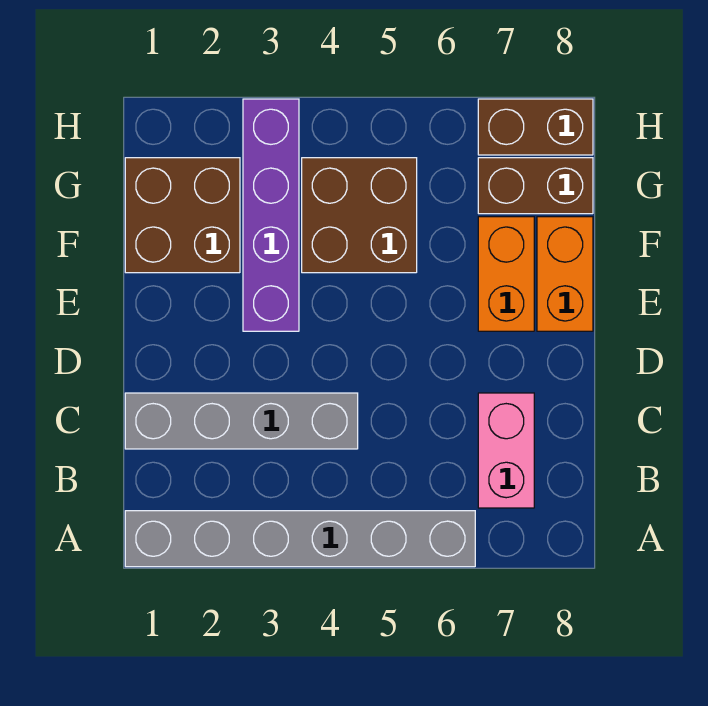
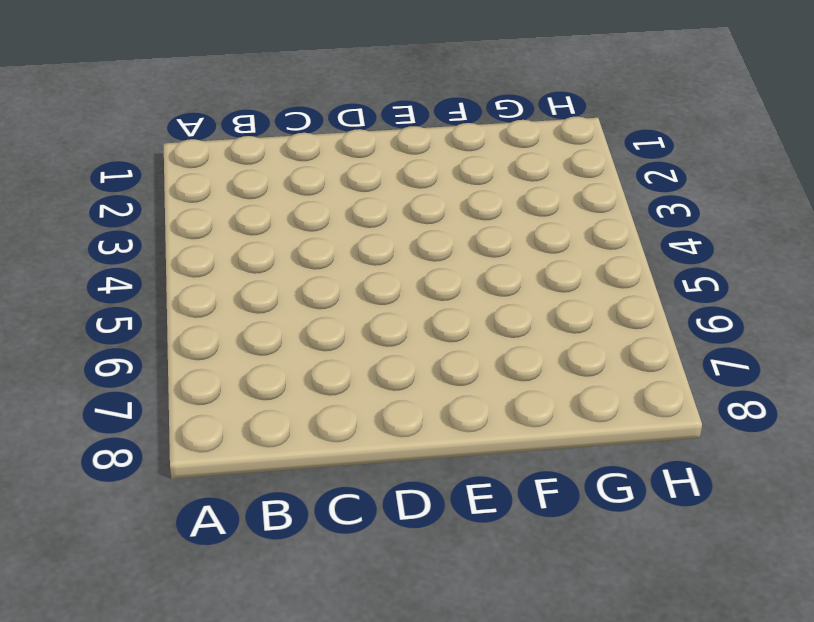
none -> grey brick A1:A6 level 1
none -> pink brick B7:C7 level 1

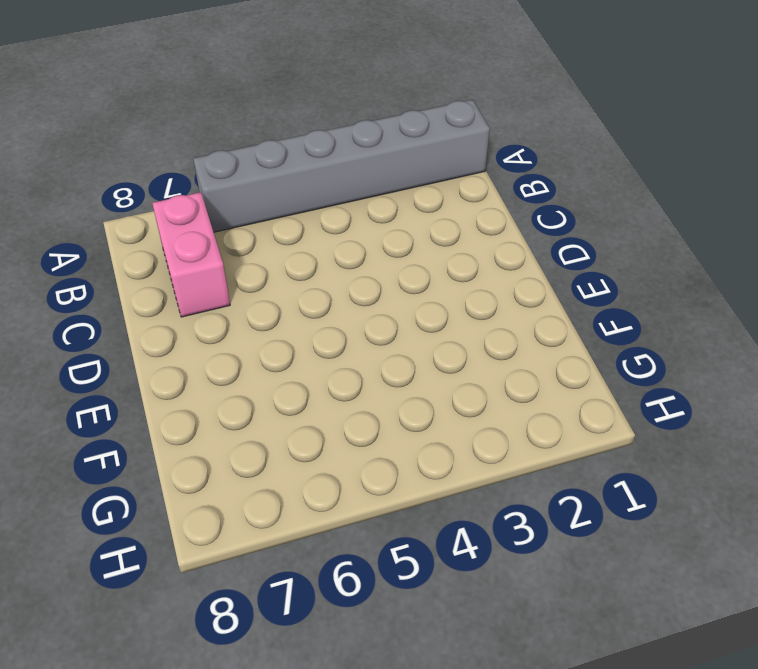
none -> grey brick C1:C4 level 1
none -> purple brick E3:H3 level 1

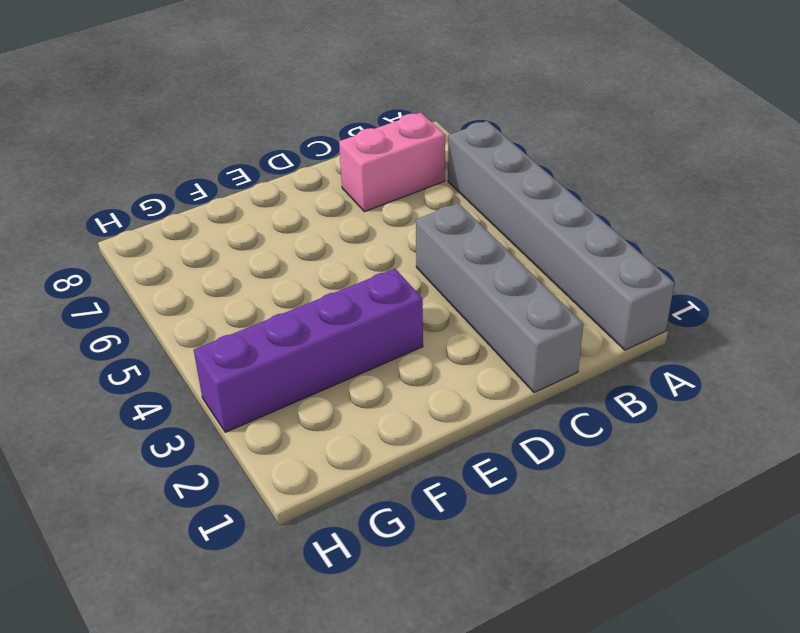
none -> orange brick E7:F7 level 1
none -> orange brick E8:F8 level 1

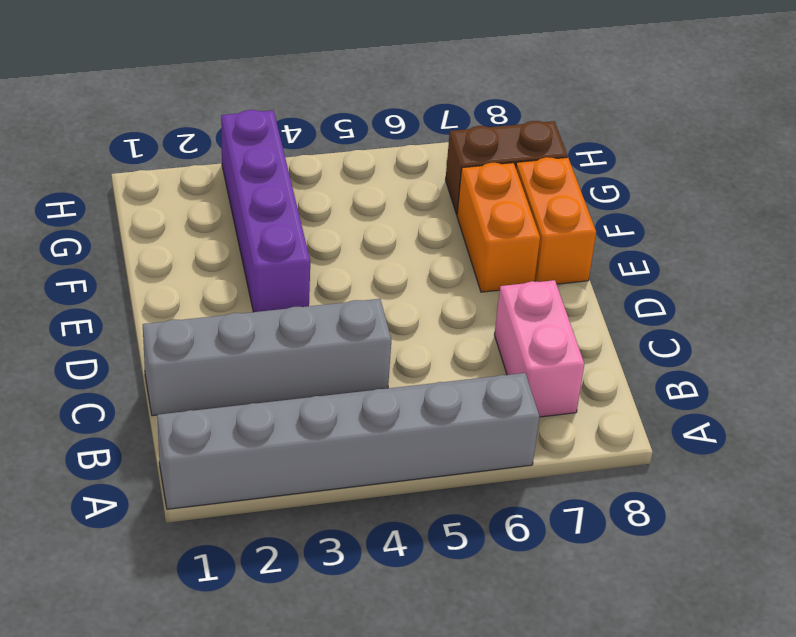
none -> brown brick F1:G2 level 1
none -> brown brick F4:G5 level 1

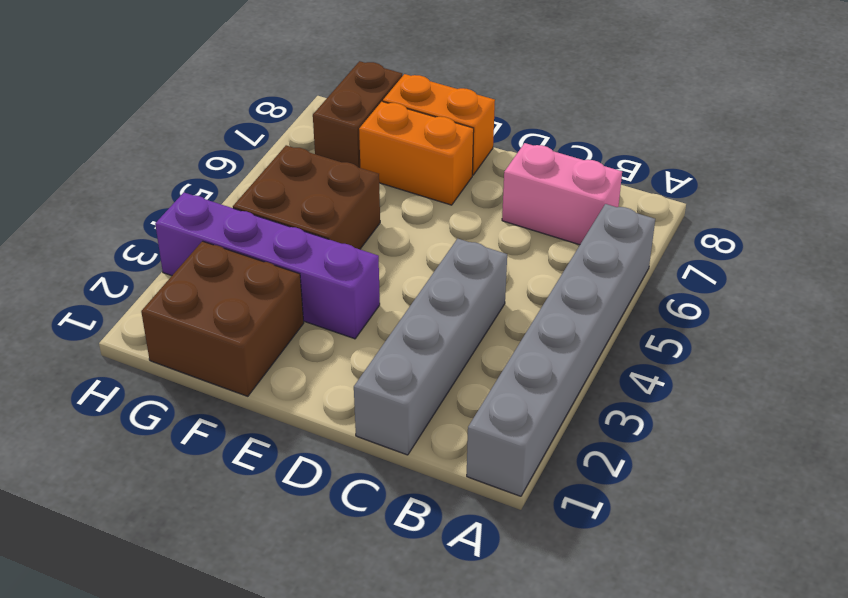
none -> brown brick H7:H8 level 1

